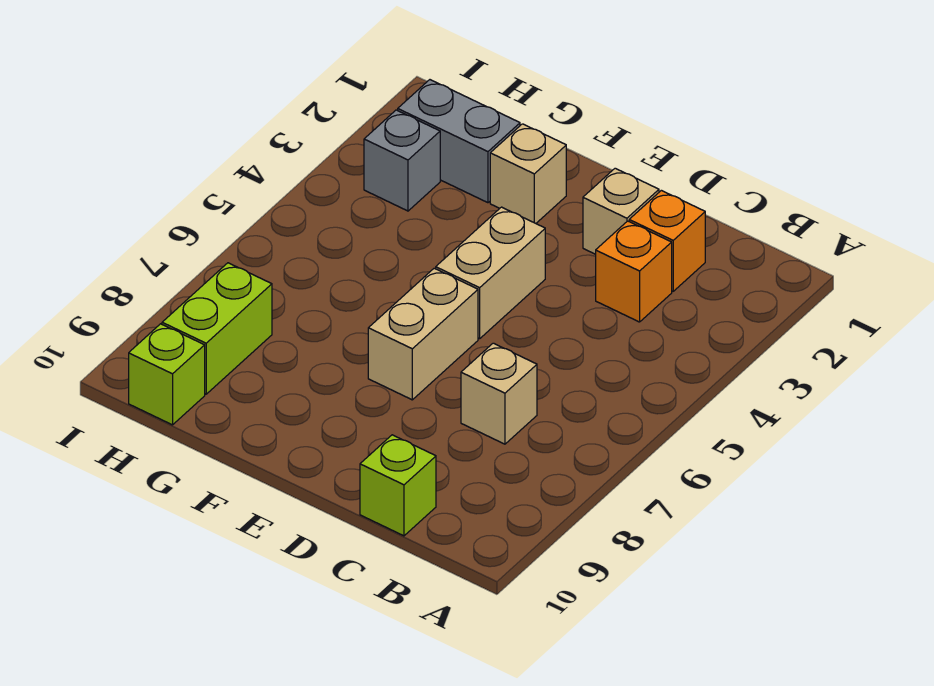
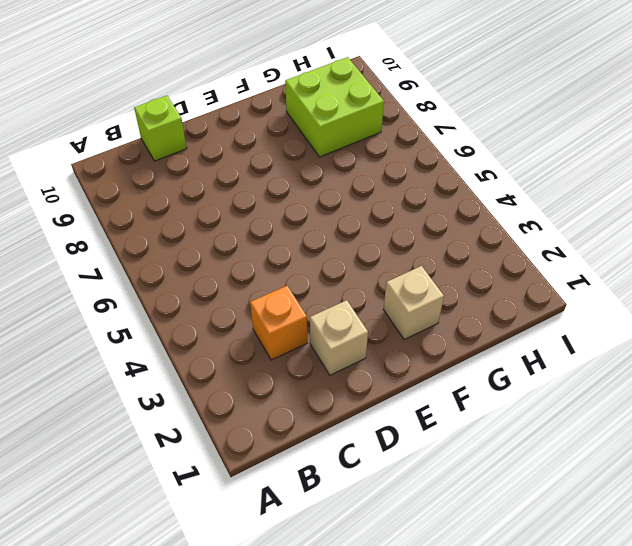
lime brick G8:H9 level 1 -> lime brick H8:H9 level 1
none -> orange brick C2 level 1
none -> tan brick C7 level 1
none -> tan brick E4:E5 level 1

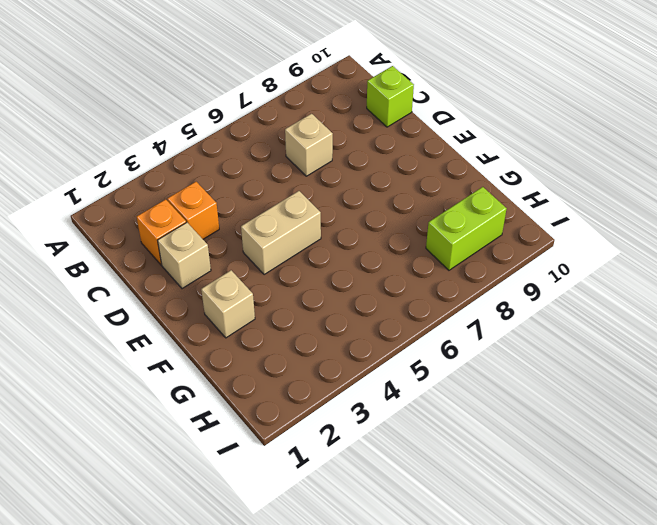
none -> tan brick E6:E7 level 1
none -> grey brick G2:H2 level 1
none -> grey brick H3 level 1

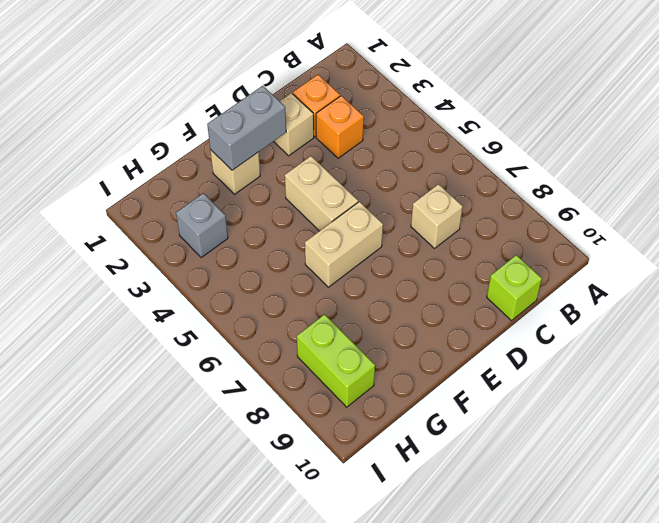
grey brick E2:F2 level 2 -> grey brick G2:H2 level 1
tan brick E6:F6 level 1 -> tan brick E6:E7 level 1
none -> lime brick H10 level 1

